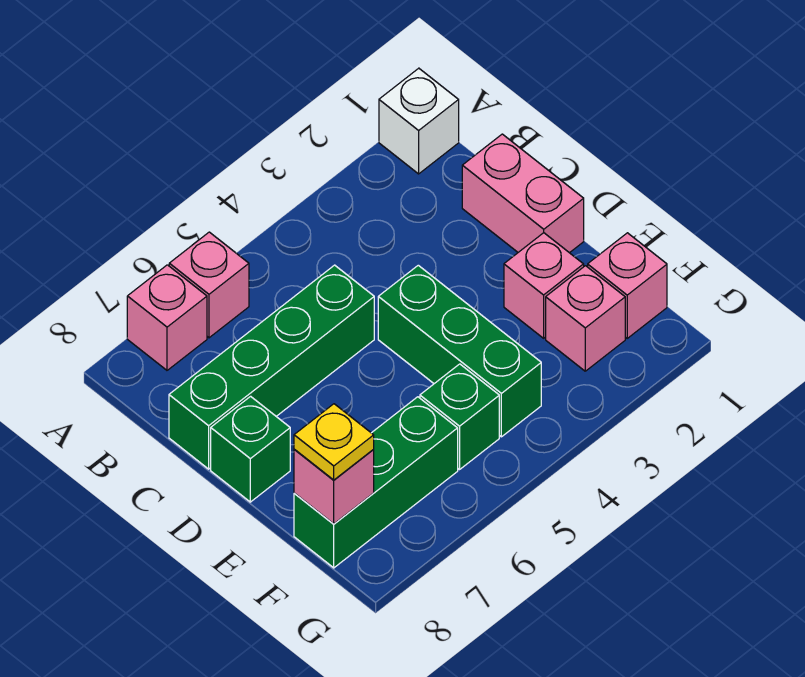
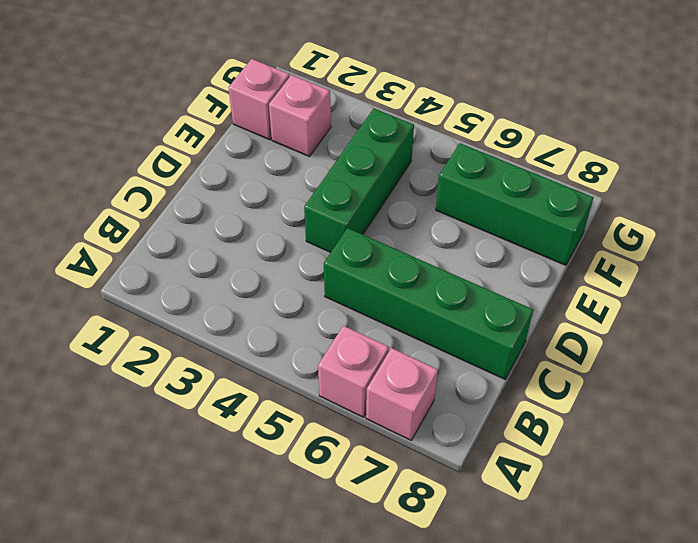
none -> white brick A1 level 1
none -> pink brick C1:D1 level 1
none -> green brick D8 level 1

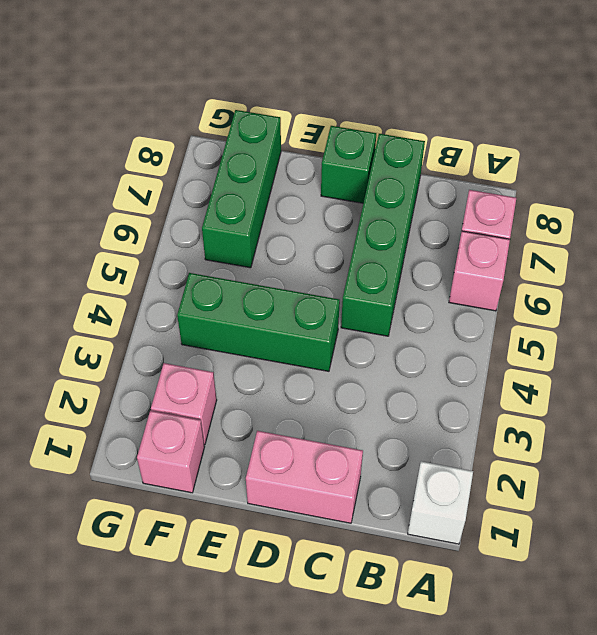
none -> pink brick E2 level 1
none -> green brick F5 level 1
none -> pink brick F8 level 2

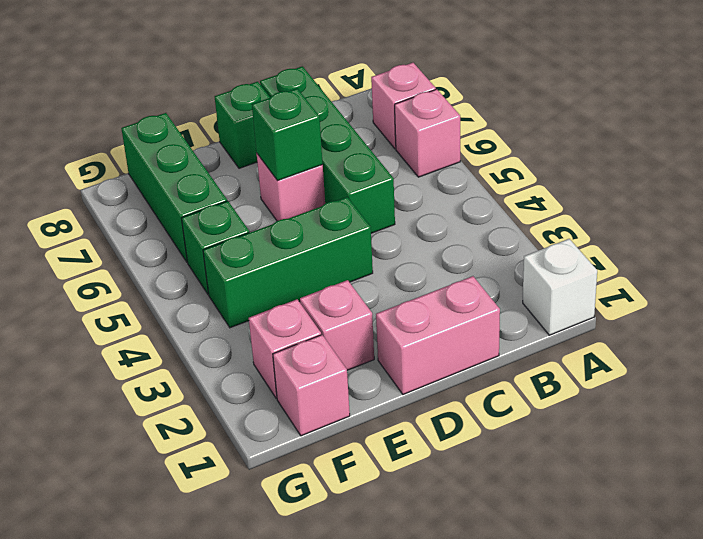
pink brick D6 level 1 -> pink brick F8 level 2
green brick D6 level 2 -> none
none -> yellow plate F8 level 3

